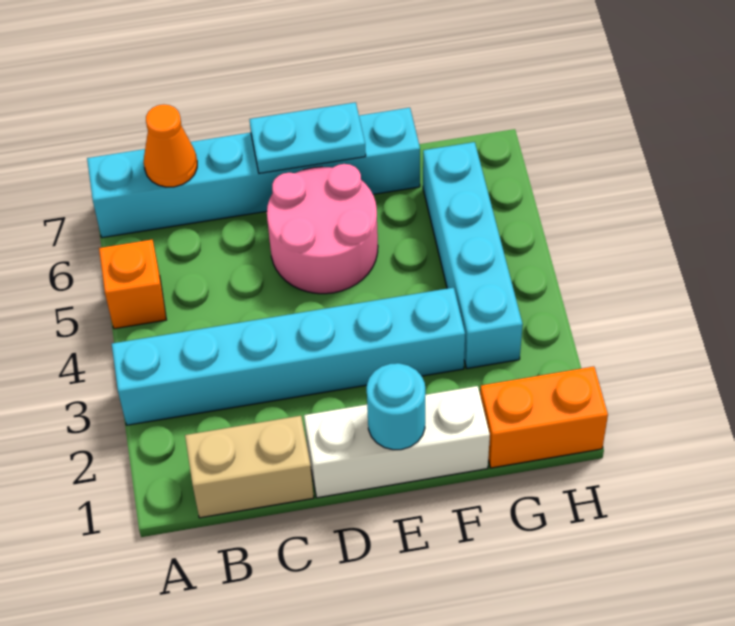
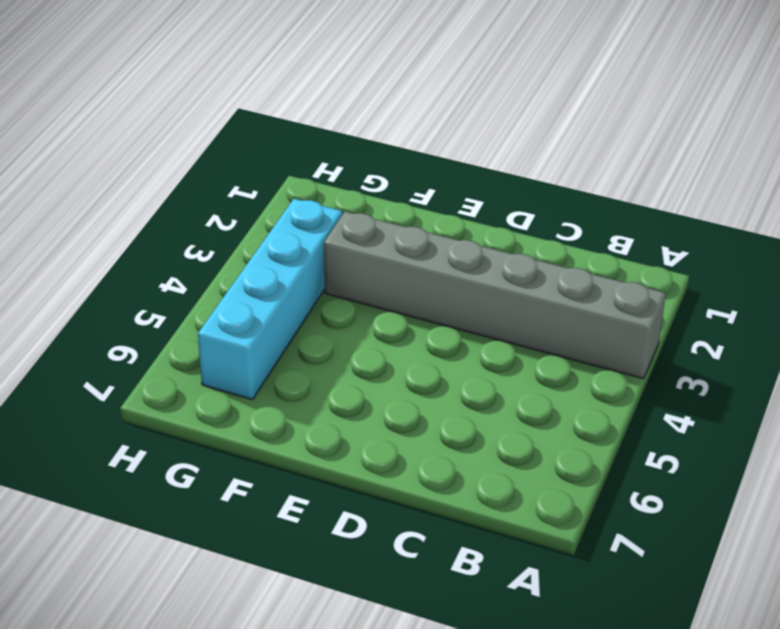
grey brick A3:F3 level 1 -> cyan brick A3:F3 level 1
none -> orange brick A5 level 1
none -> cyan brick A7:F7 level 1

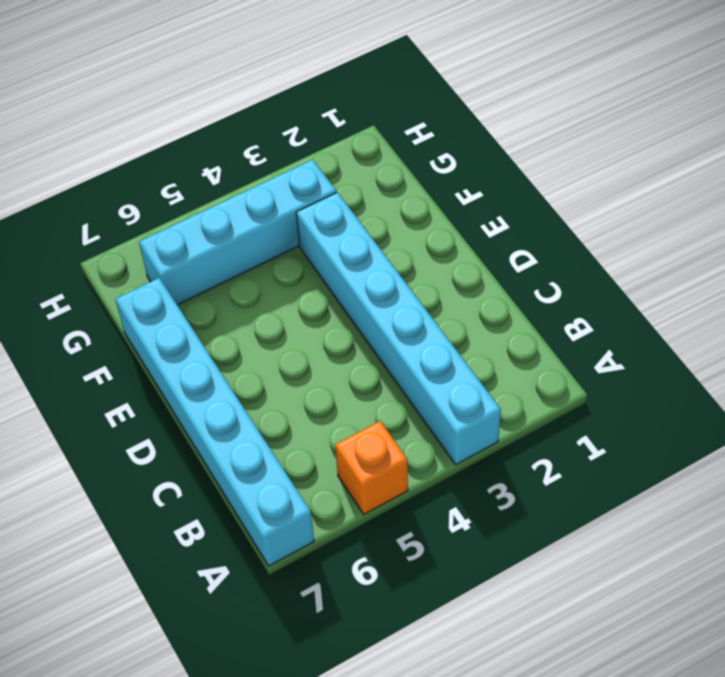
none -> tan brick B1:C1 level 1
none -> white brick D1:F1 level 1

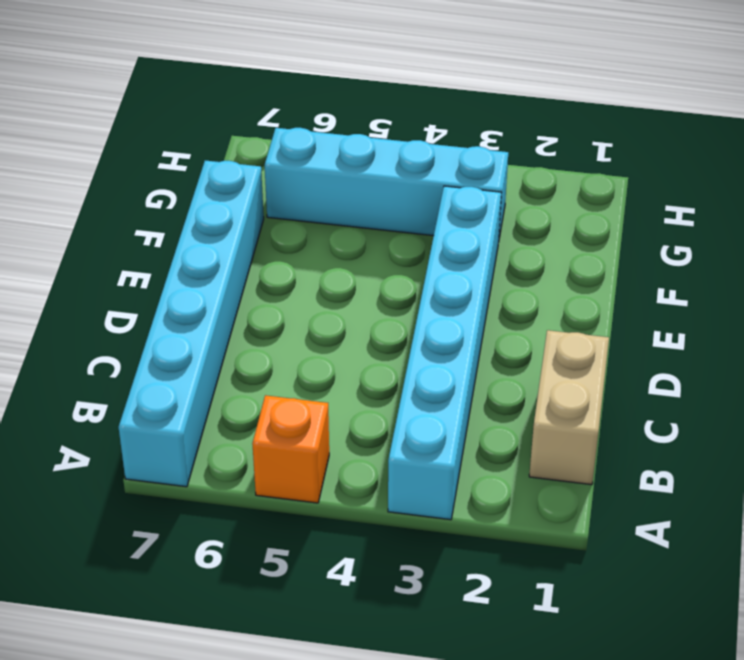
none -> white brick D1:F1 level 1
none -> pink round brick D5:E6 level 1

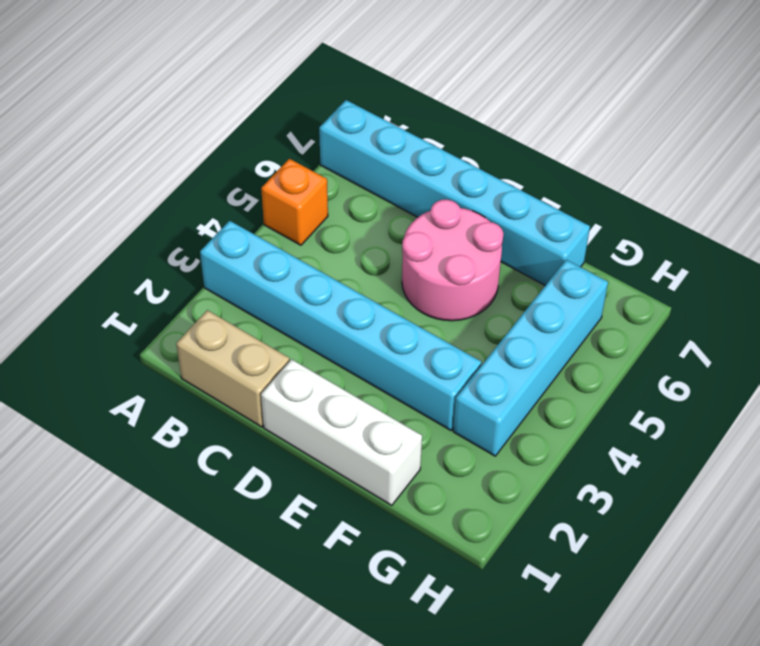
none -> orange brick G1:H1 level 1
none -> orange cone B7 level 2

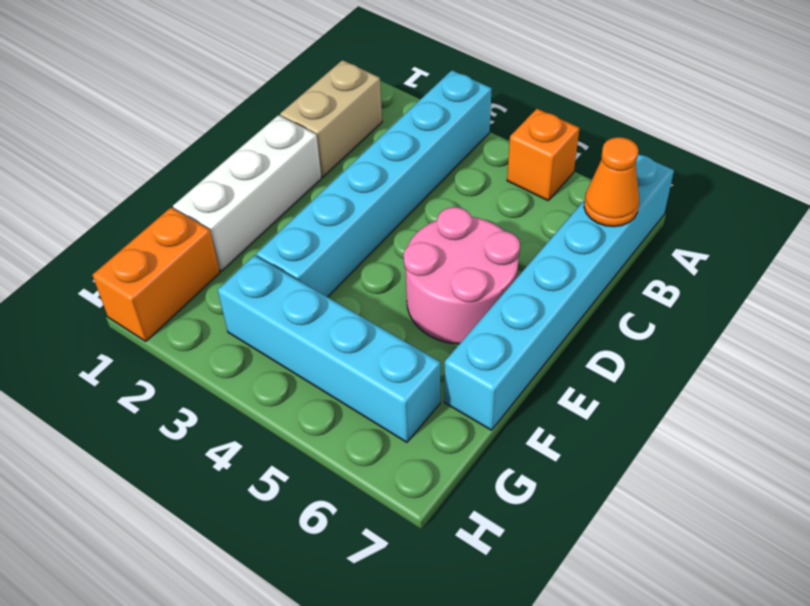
none -> cyan plate D7:E7 level 2
none -> cyan round brick E1 level 2

